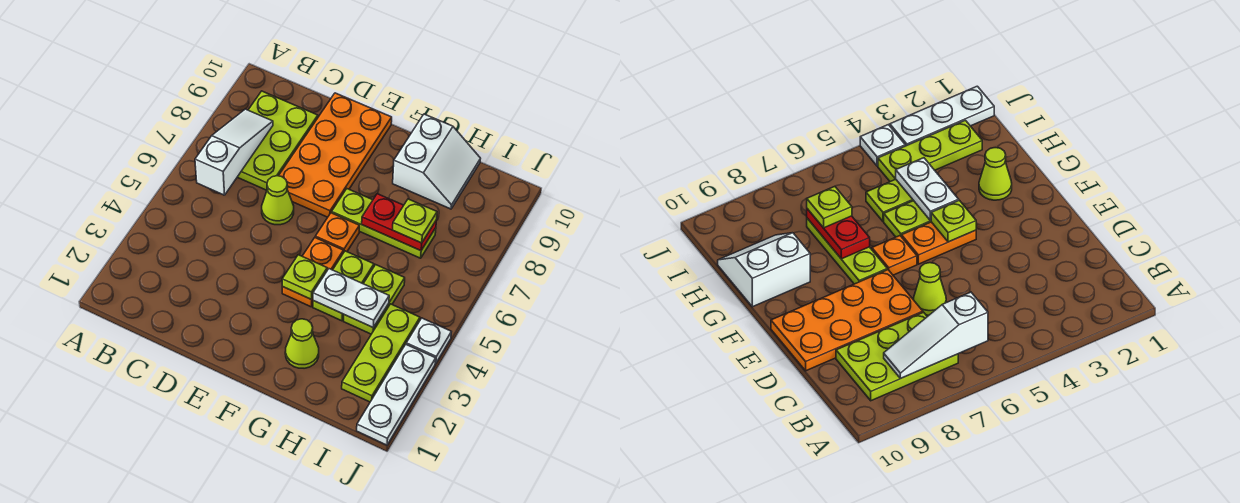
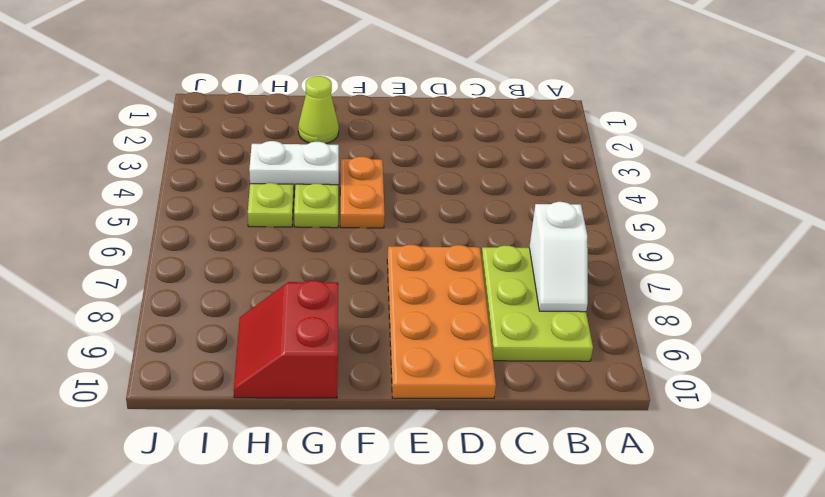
white slope B7:B8 level 2 top 7 -> white slope B6:B8 level 2 top 6
red slope G9:H10 level 1 top G -> white slope G9:H10 level 1 top G
none -> lime cone D6 level 1
none -> orange plate F6 level 1
none -> lime plate F7:H7 level 1

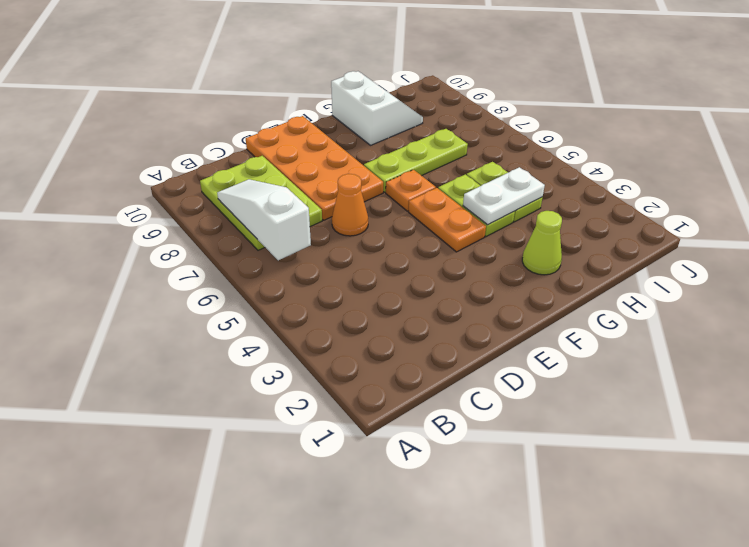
orange cone D6 level 1 -> lime cone D6 level 1
none -> lime plate I2:I4 level 1
none -> white plate J1:J3 level 1
none -> white plate J4 level 1

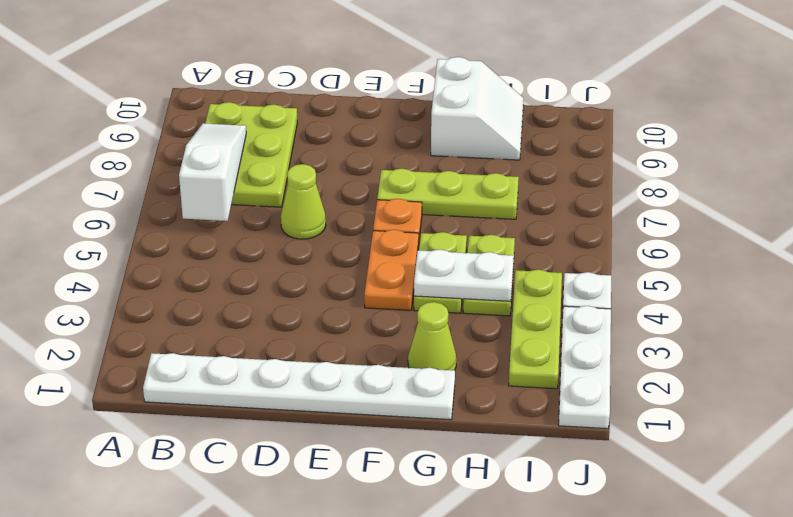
white plate B1:G1 level 1 -> none
none -> orange plate D7:E10 level 1
none -> lime plate F4 level 2
none -> red plate G7:H7 level 2

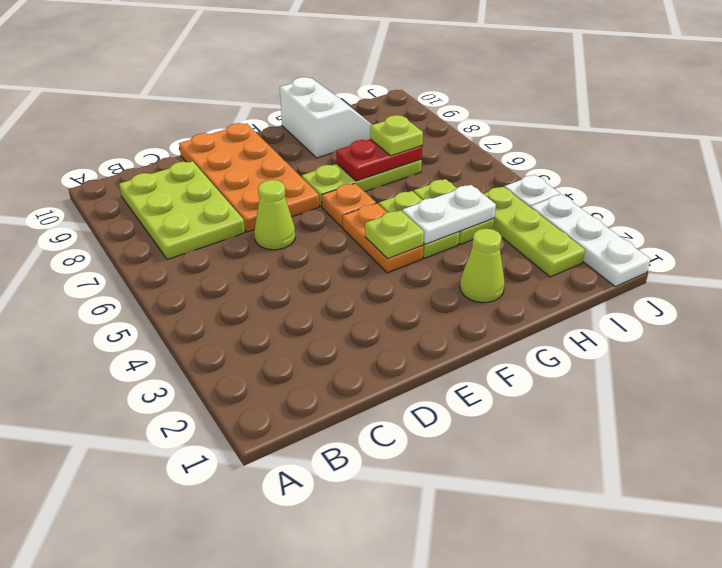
none -> white slope B6:B8 level 2 top 6

